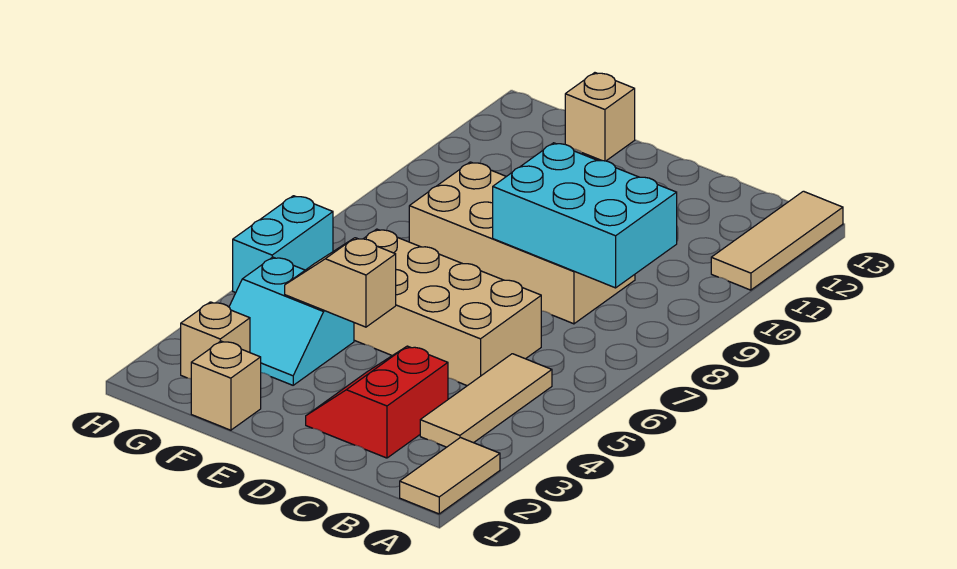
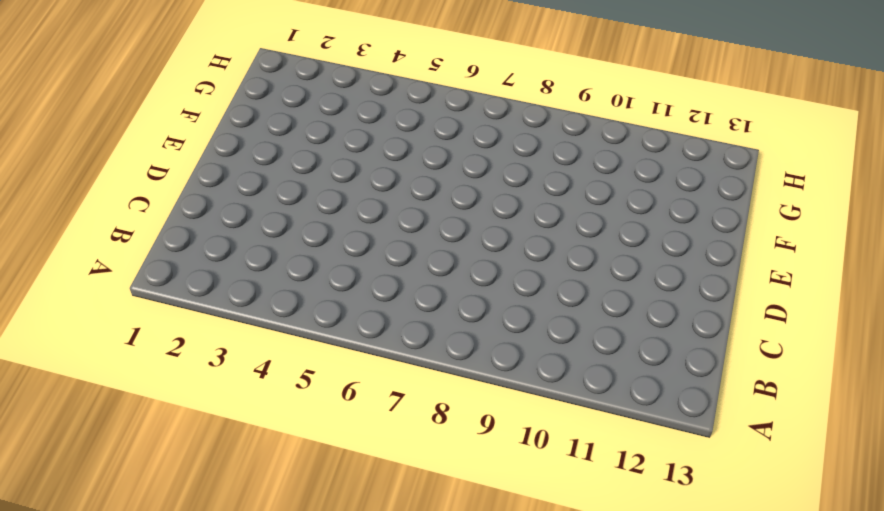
none -> tan tile A1:A2 level 1
none -> tan tile A11:A13 level 1
none -> tan tile B3:B5 level 1

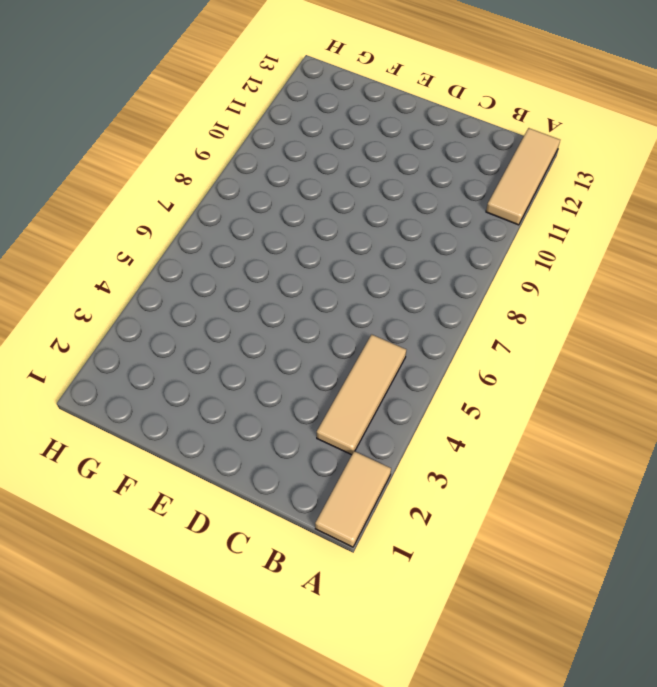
none -> red slope C2:D3 level 1 top C
none -> tan brick C5:F6 level 1
none -> tan brick C8:F9 level 1

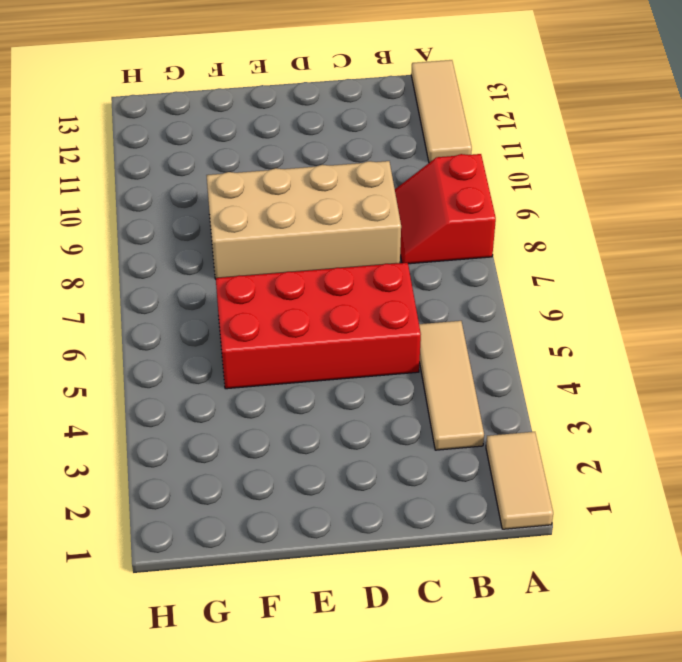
red slope A8:B9 level 1 top A -> red slope C2:D3 level 1 top C
red brick C5:F6 level 1 -> tan brick C5:F6 level 1
none -> tan brick F1 level 1
none -> cyan slope F3:G4 level 1 top 4
none -> tan brick F13 level 1

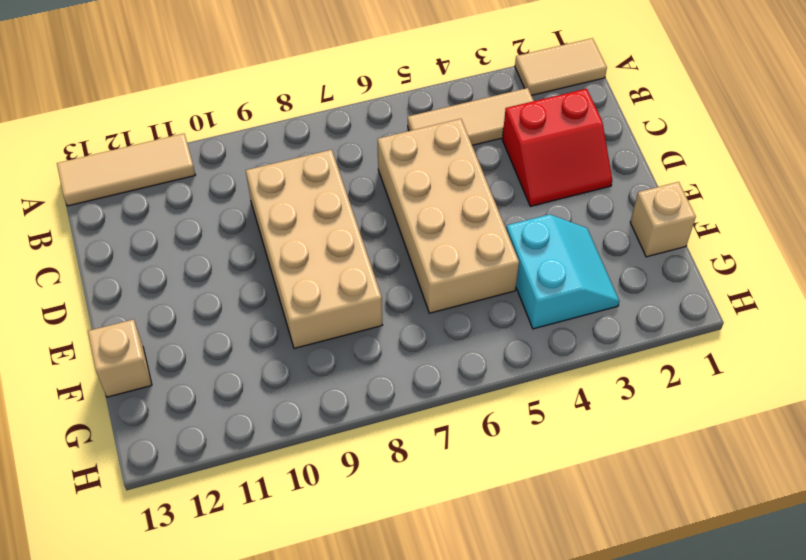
none -> tan brick G2 level 1
none -> cyan brick H5:H6 level 1
none -> cyan brick B8:D9 level 2

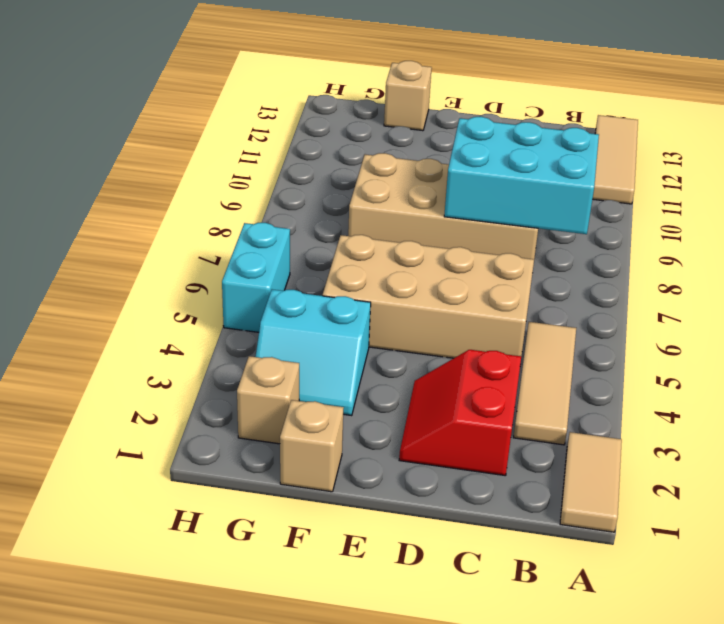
none -> tan slope E4:F4 level 2 top E

